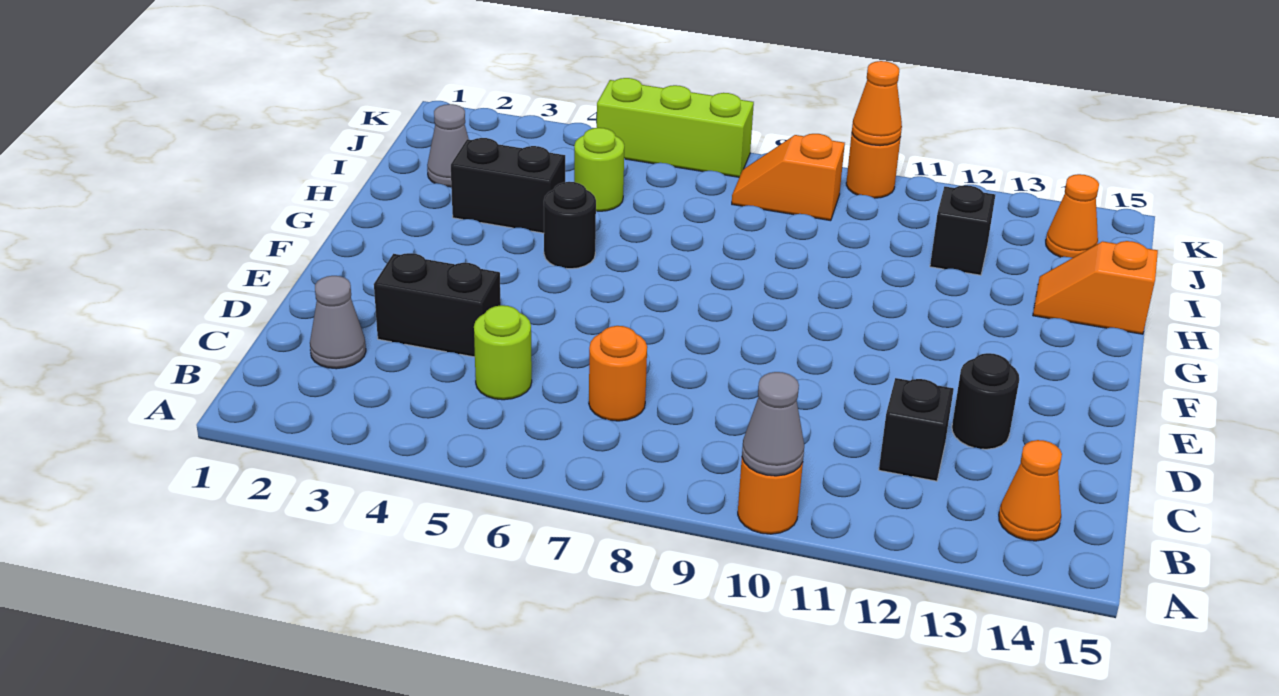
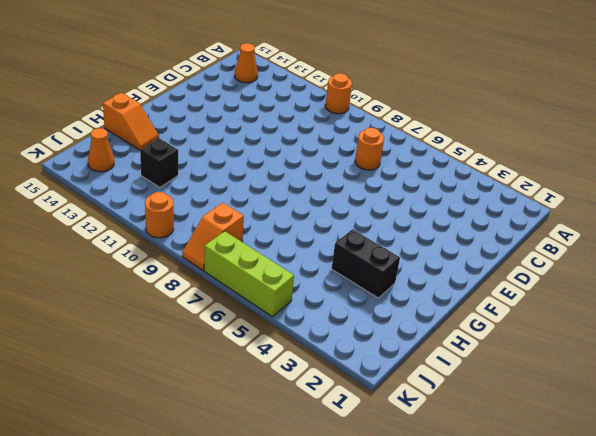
orange slope J8:K8 level 1 top J -> orange slope J8:J9 level 1 top 9
none -> grey cone C2 level 1
none -> lime round brick C5 level 1
none -> black brick C12 level 1

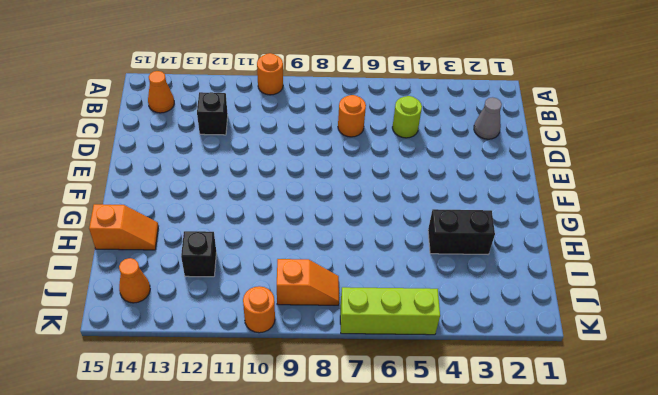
none -> black brick D3:D4 level 1
none -> black round brick D13 level 1
none -> black round brick G5 level 1

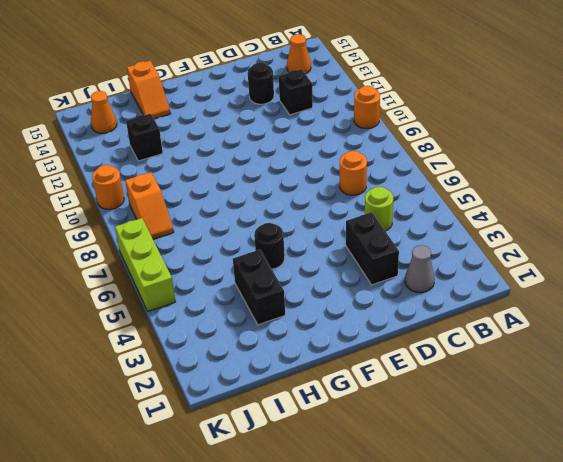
none -> grey cone I2 level 1
none -> lime round brick I5 level 1
none -> grey cone A10 level 2

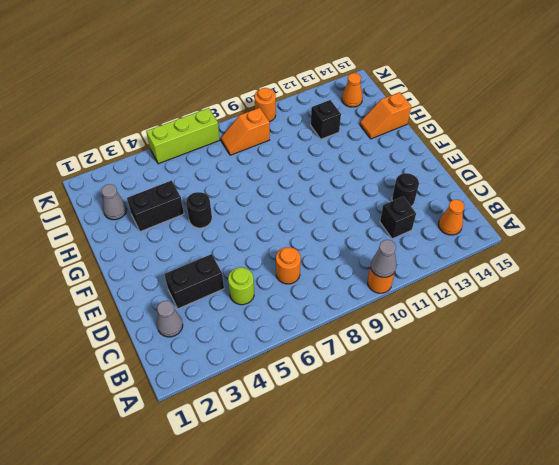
none -> lime round brick I5 level 1
none -> orange cone K10 level 2

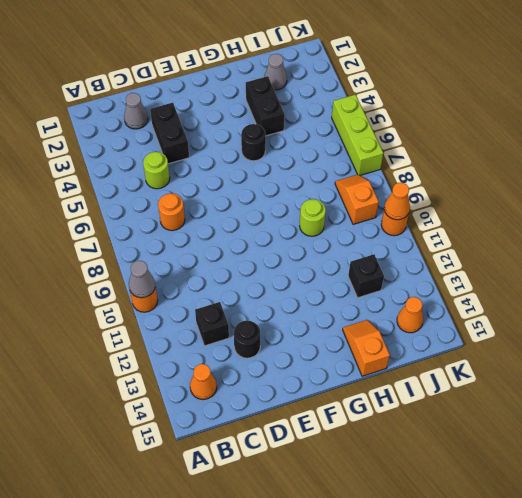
lime round brick H9 level 1 -> lime round brick I5 level 1

